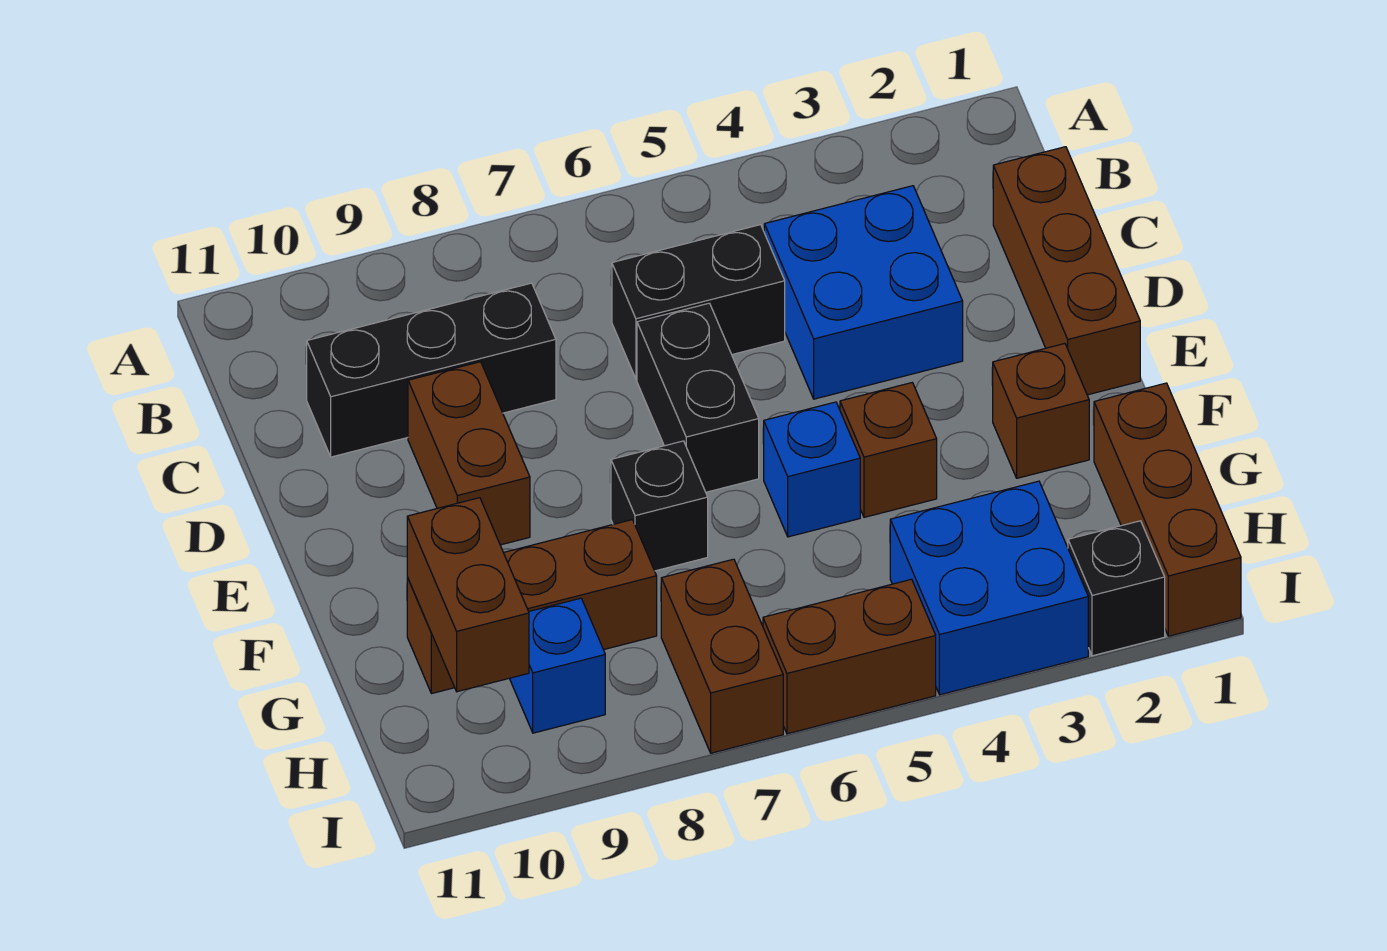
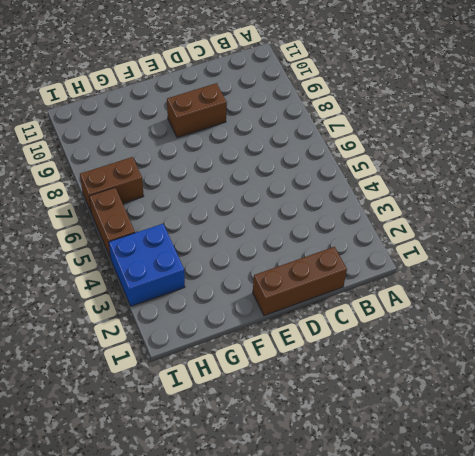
none -> blue brick C3:D4 level 1
none -> black brick C5:C6 level 1
none -> black brick C8:C10 level 1

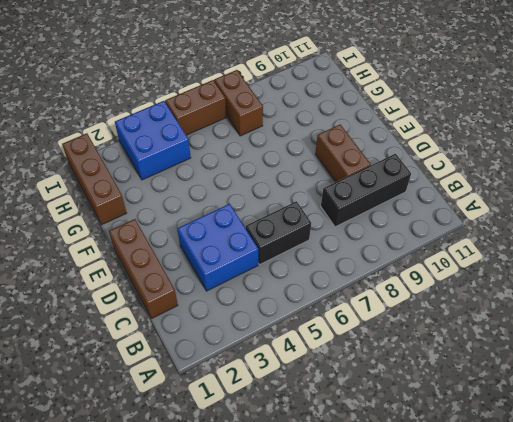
none -> black brick D6:E6 level 1
none -> brown brick F2 level 1
none -> brown brick F4 level 1

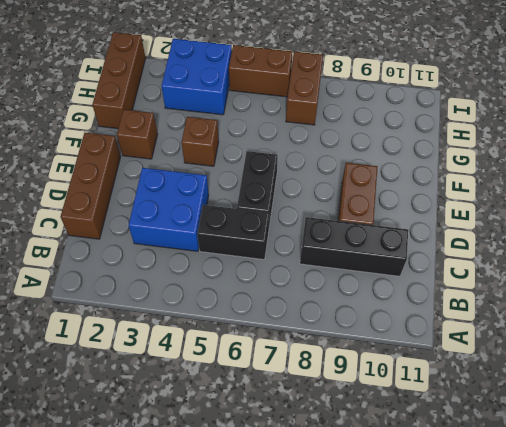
none -> blue brick F5 level 1
none -> black brick F7 level 1
none -> brown brick G8:G10 level 1

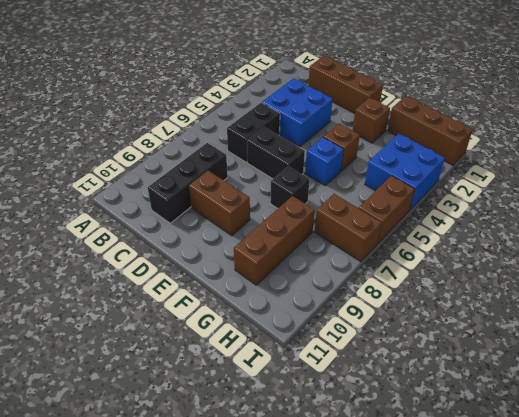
none -> blue brick H9 level 1
none -> black brick I2 level 1
none -> brown brick G10:H10 level 2

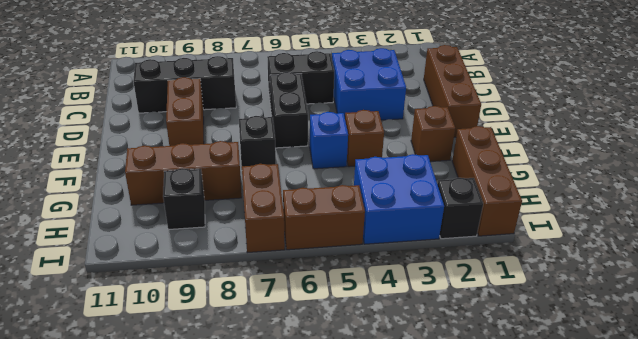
black brick H9 level 1 -> blue brick H9 level 1
none -> brown brick G10:H10 level 2

